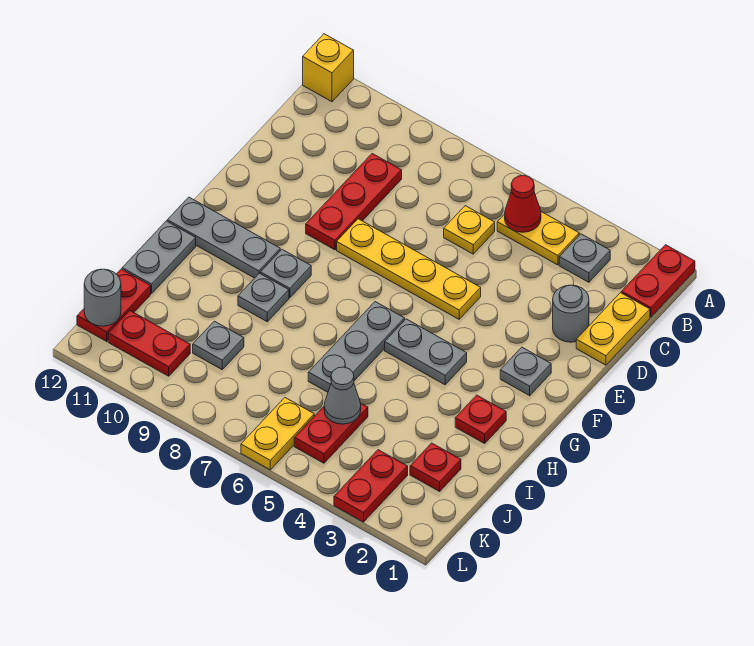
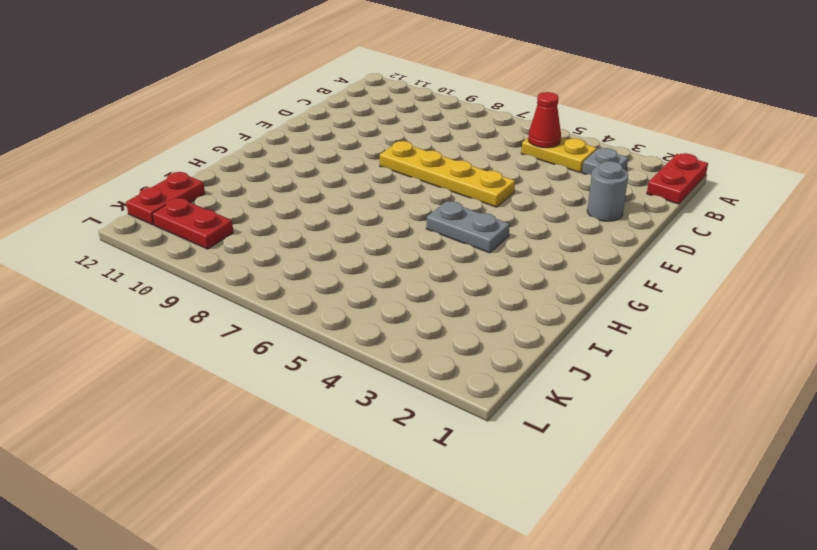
none -> yellow brick A12 level 1
none -> yellow plate C1:D1 level 1
none -> yellow plate C6 level 1

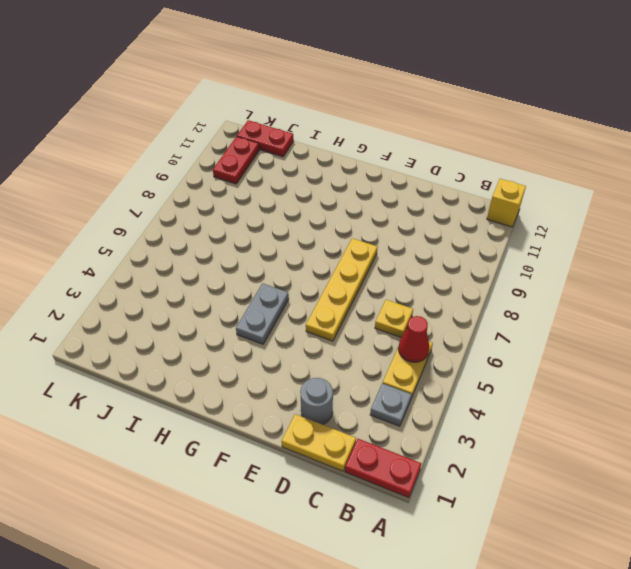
none -> red plate C9:E9 level 1
none -> grey plate F2 level 1
none -> grey plate G6:I6 level 1

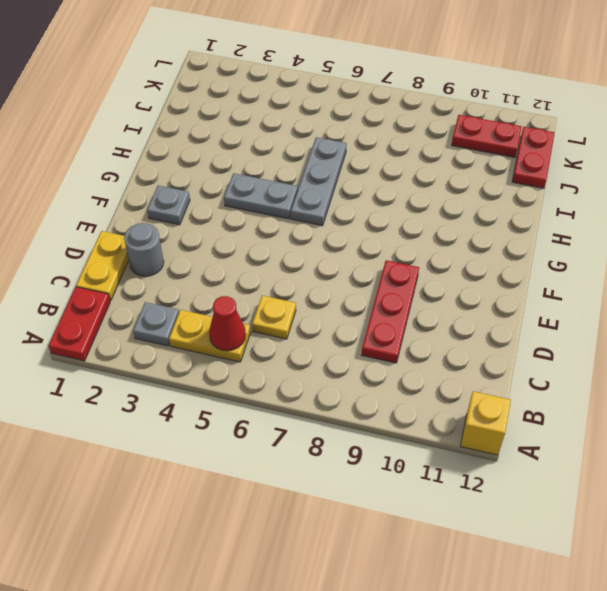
none -> yellow plate E5:E8 level 1
none -> grey plate G9 level 1
none -> grey plate G10:G12 level 1

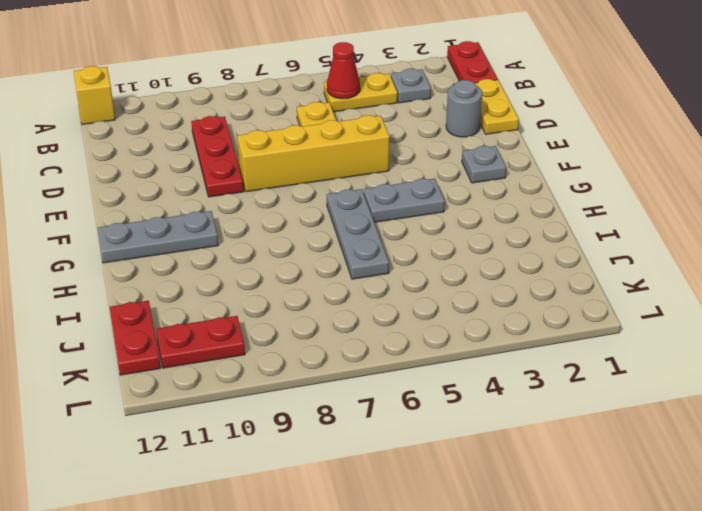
yellow brick E5:E8 level 1 -> yellow plate E5:E8 level 1
none -> grey plate G9 level 1
none -> red plate H2 level 1
none -> grey plate H9 level 1

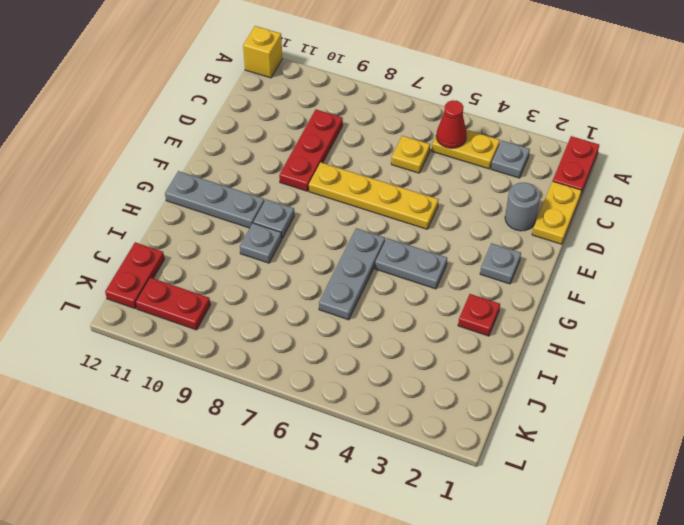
none -> grey plate H12:I12 level 1
none -> red plate J2 level 1
none -> red plate J5:K5 level 1

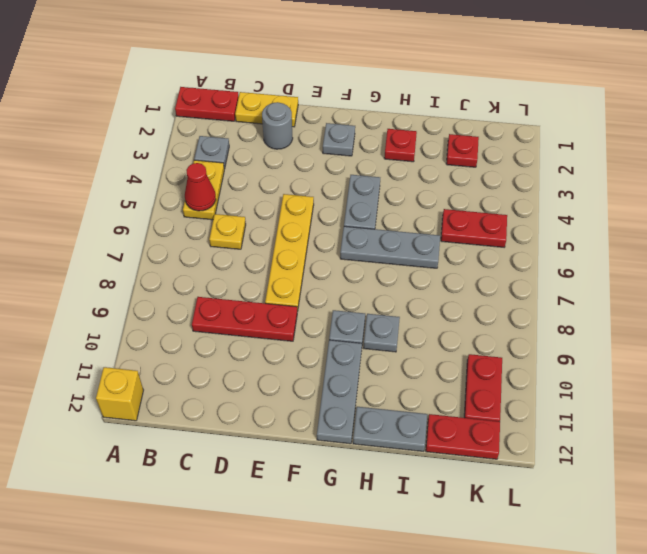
none -> grey plate J9 level 1
none -> red plate K3:L3 level 1
none -> yellow plate K6:L6 level 1

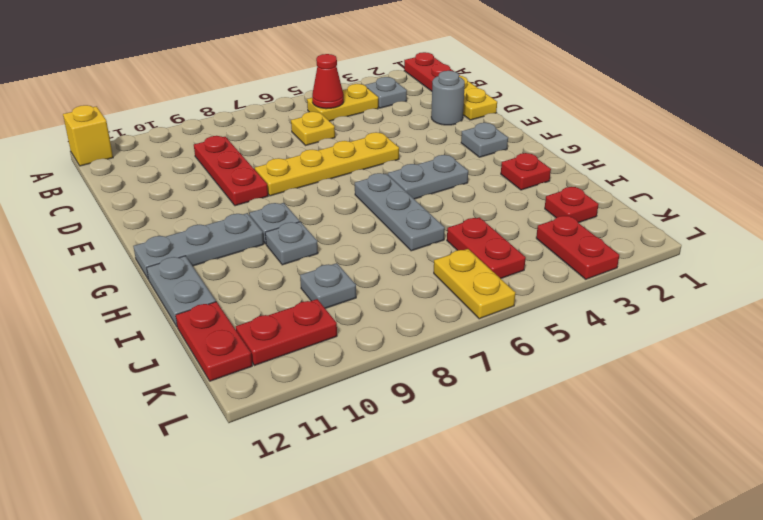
none -> grey cone J5 level 2
none -> grey round brick K12 level 2

